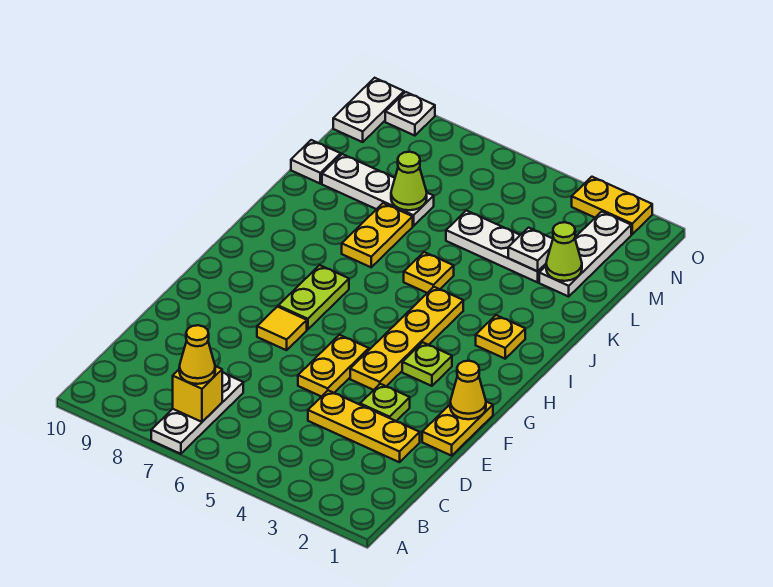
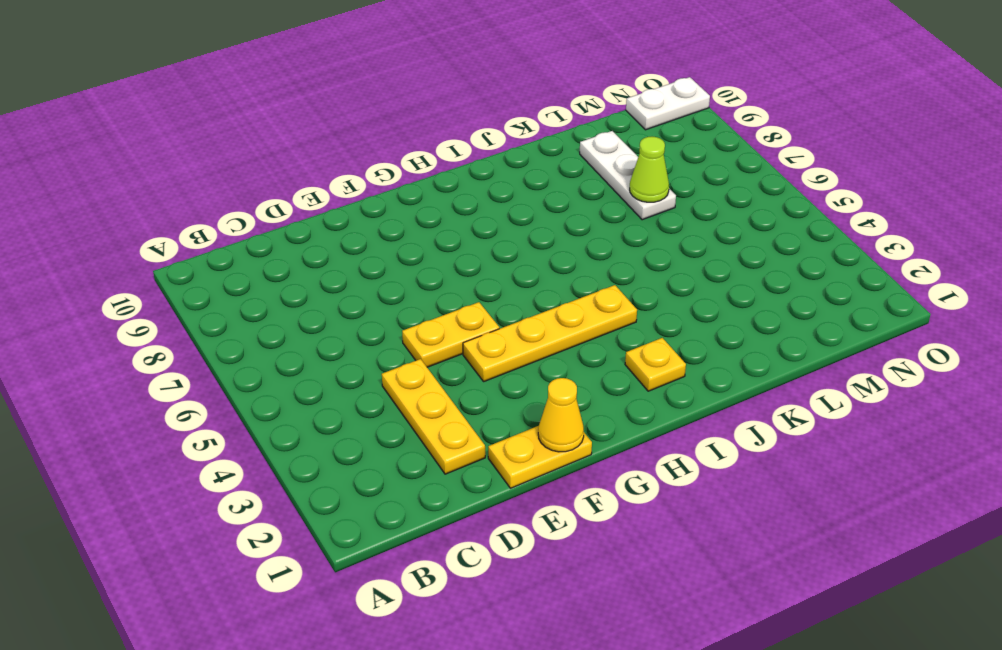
none -> white plate A7:C7 level 1
none -> lime plate E3 level 1
none -> yellow tile F7 level 1

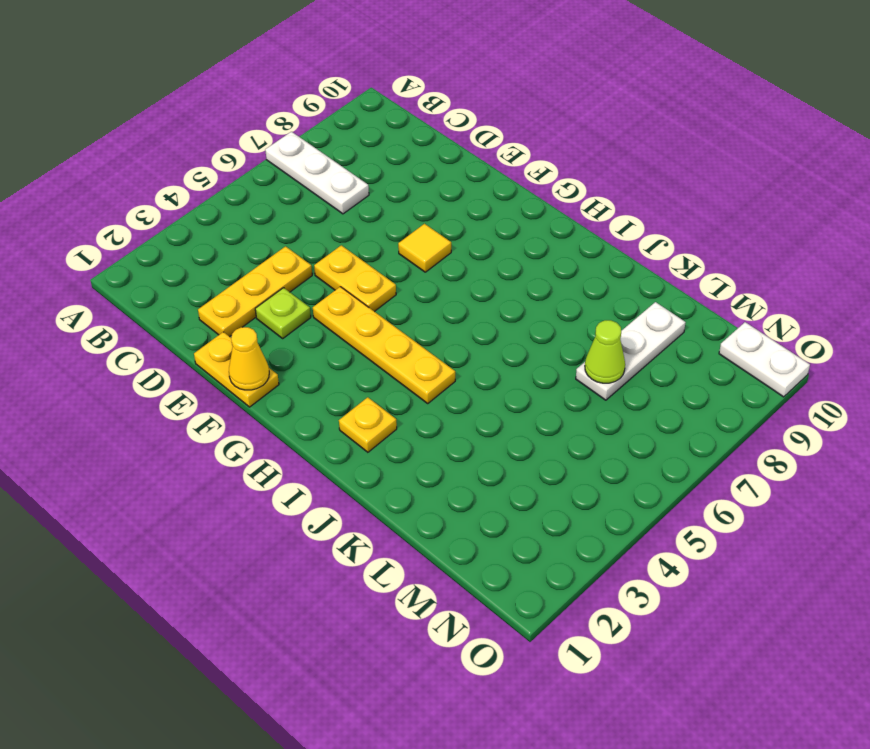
none -> lime plate G3 level 1
none -> lime plate G7:H7 level 1
none -> yellow plate J5 level 1

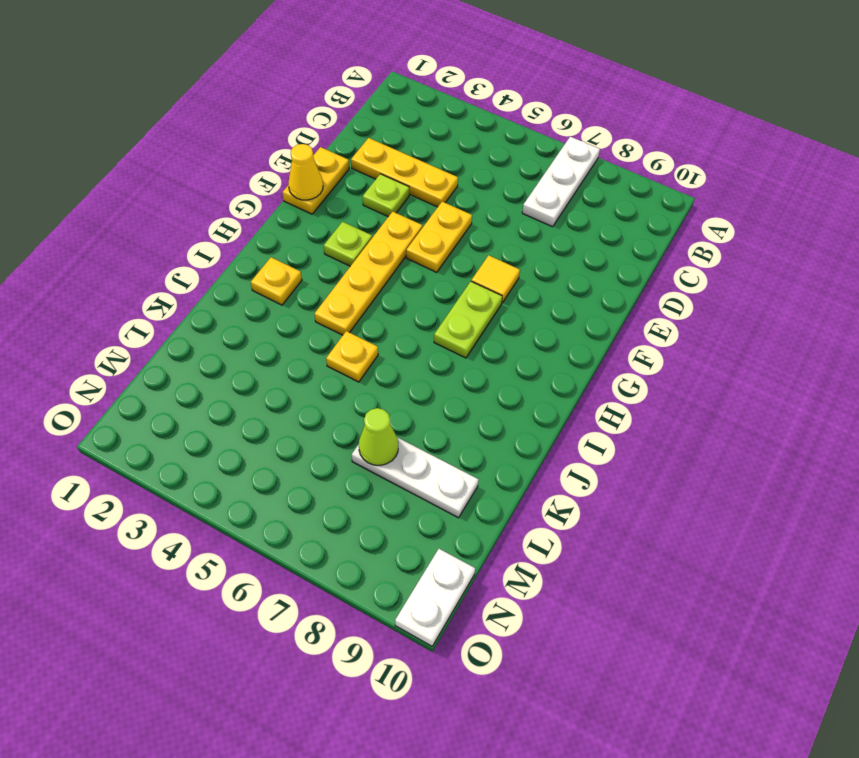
none -> yellow plate J7:K7 level 1
none -> white plate L2:N2 level 1
none -> white plate L3:L5 level 1

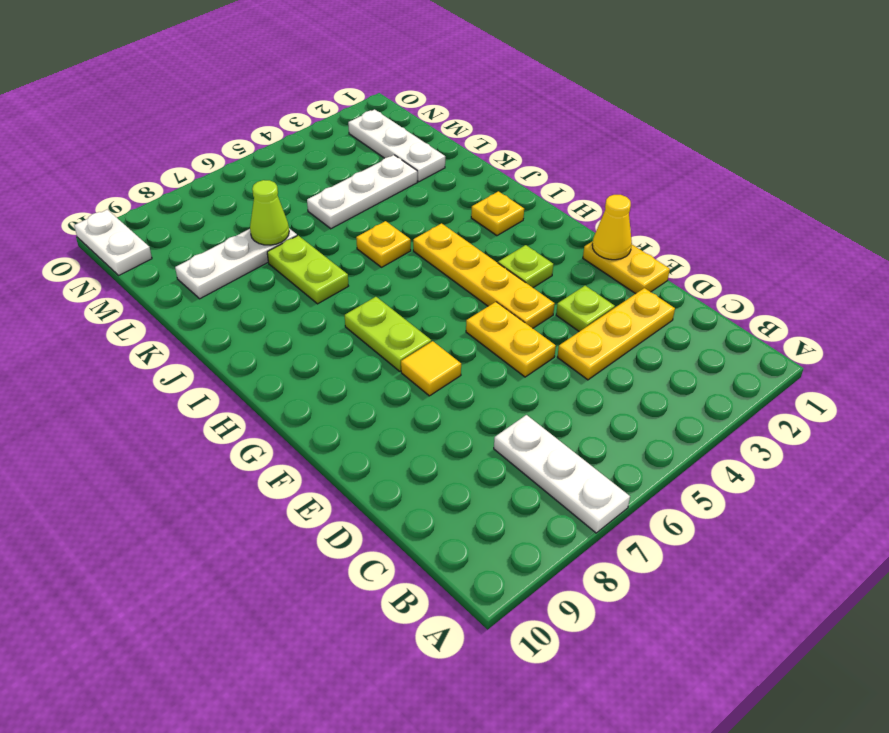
lime plate J7:K7 level 1 -> yellow plate J7:K7 level 1
none -> white plate L10 level 1
none -> yellow plate O2:O3 level 1
none -> white plate O9 level 1

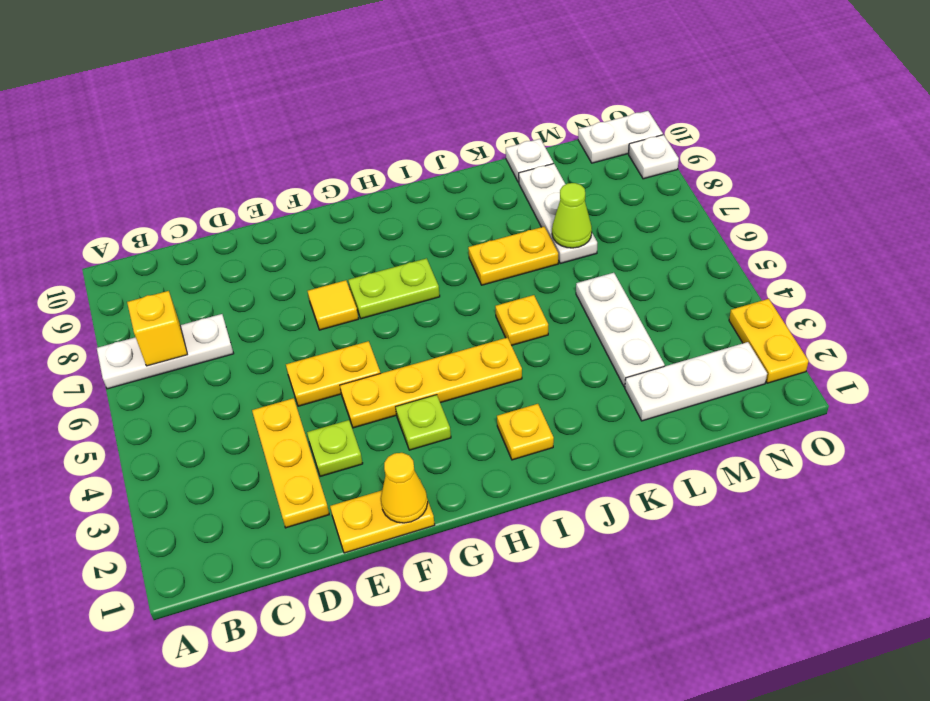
none -> lime cone L2 level 2
none -> white plate L3 level 2
none -> yellow cone B7 level 3

